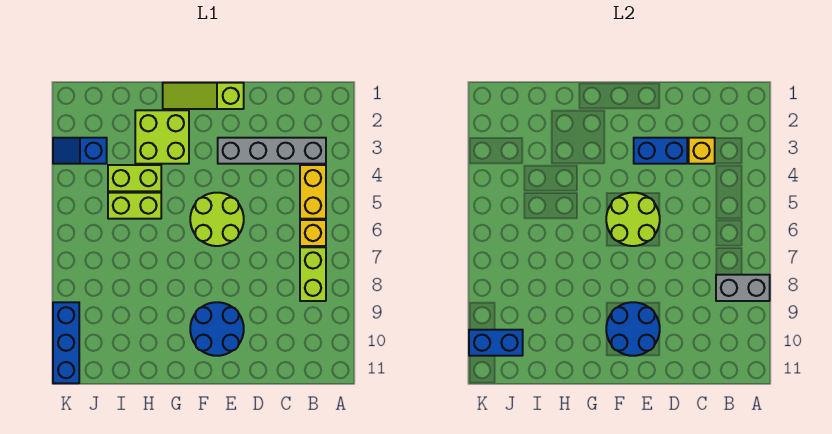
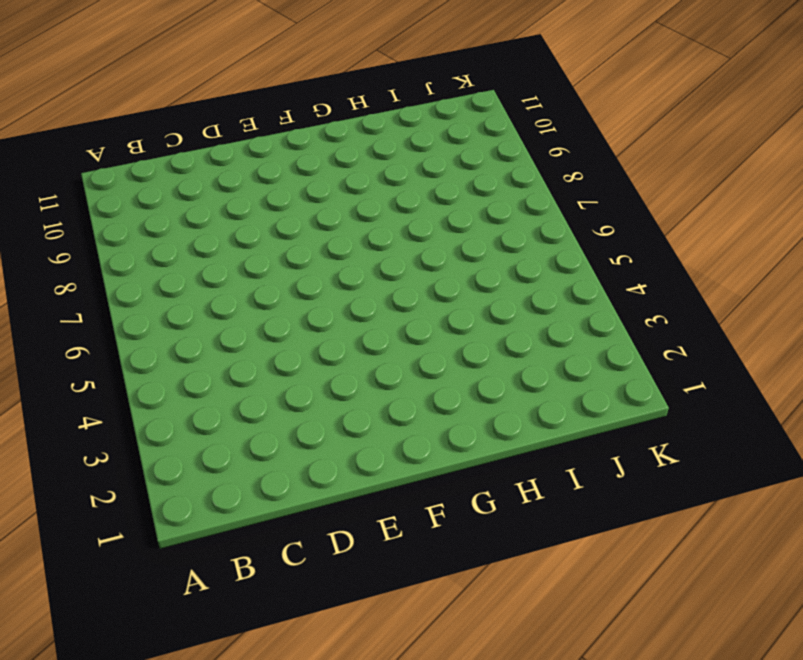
none -> grey brick B3:E3 level 1
none -> yellow brick B4:B5 level 1
none -> yellow brick B6 level 1

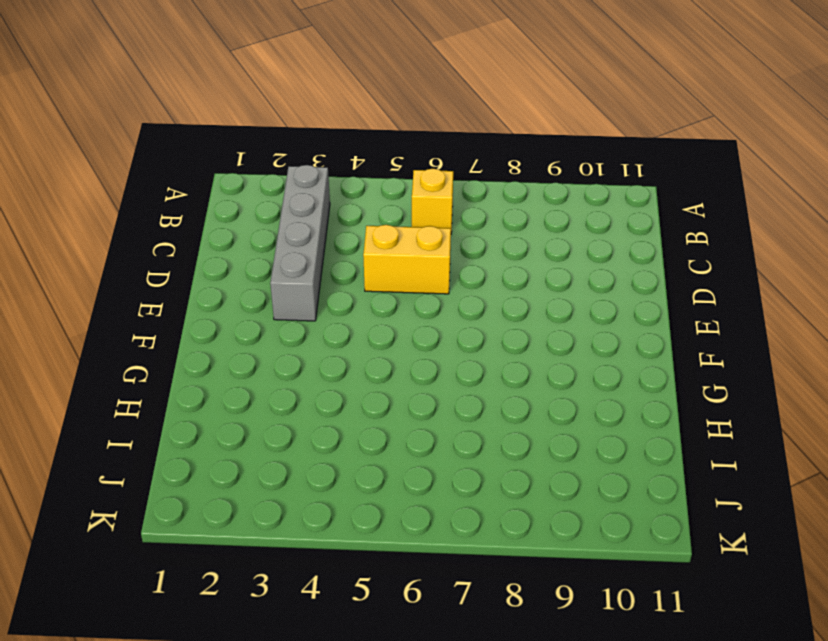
yellow brick D5:D6 level 1 -> yellow brick B4:B5 level 1
none -> lime brick B7:B8 level 1
none -> lime slope E1:G1 level 1 top E
none -> lime round brick E5:F6 level 1

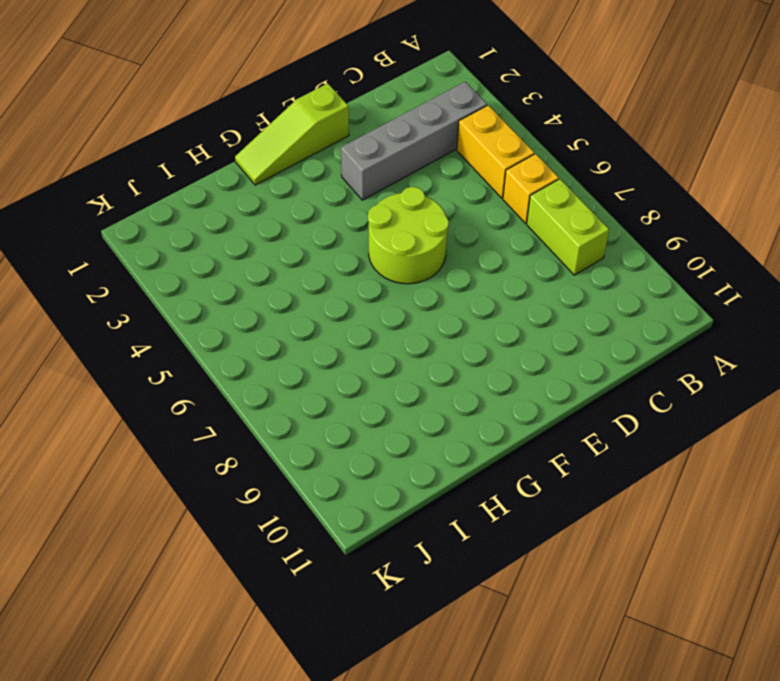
none -> blue round brick E9:F10 level 1
none -> lime brick G2:H3 level 1
none -> lime brick H4:I4 level 1

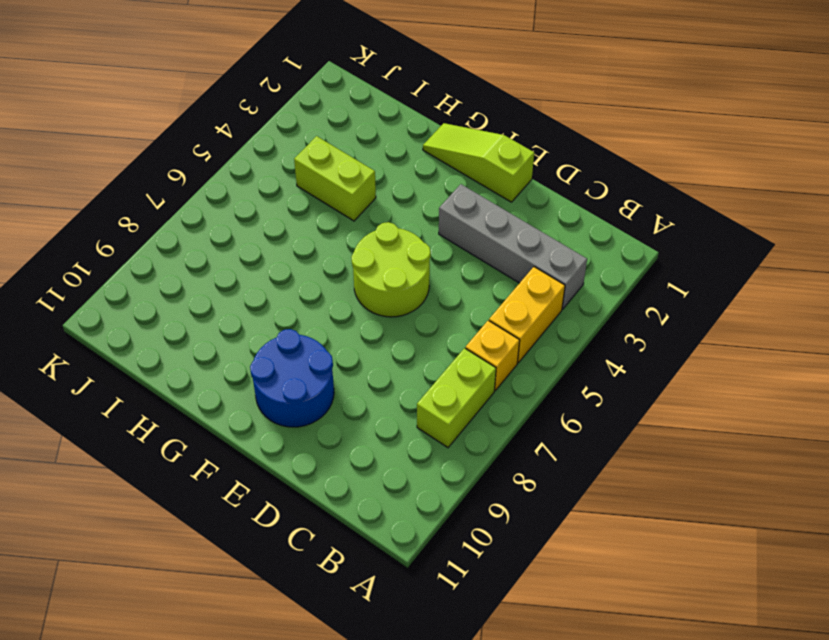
none -> lime brick G2:H3 level 1
none -> lime brick H5:I5 level 1
none -> blue slope J3:K3 level 1 top J

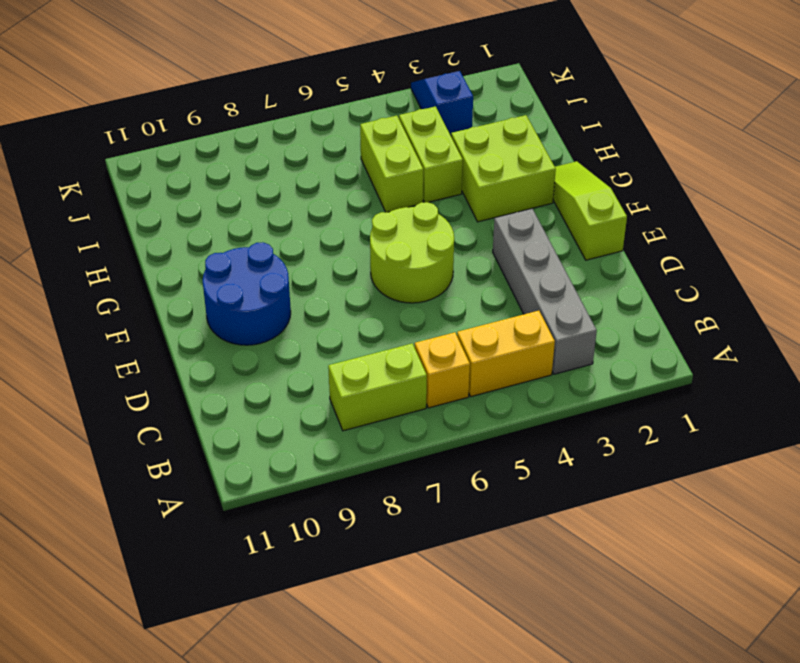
none -> blue brick K9:K11 level 1
none -> grey brick A8:B8 level 2
none -> yellow brick C3 level 2

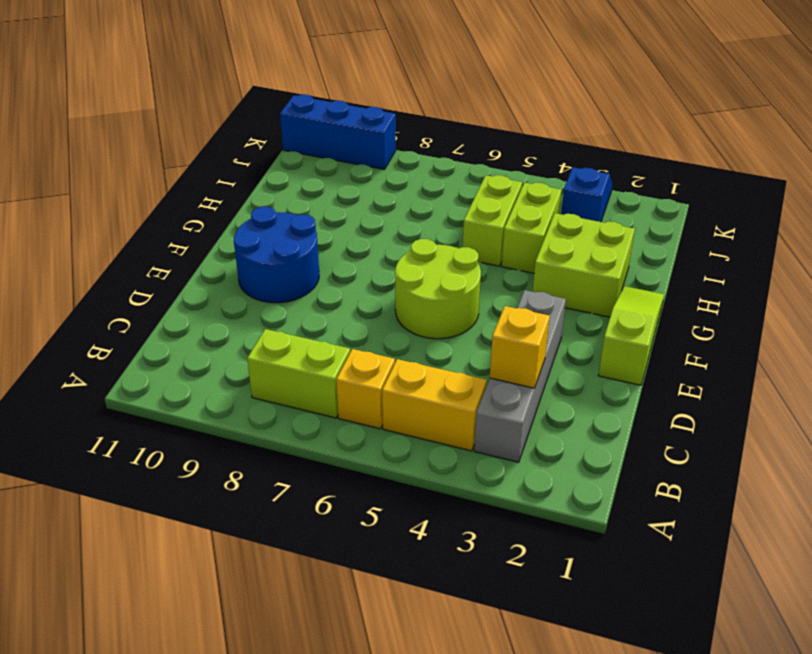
none -> grey brick A8:B8 level 2
none -> blue brick D3:E3 level 2
none -> lime round brick E5:F6 level 2

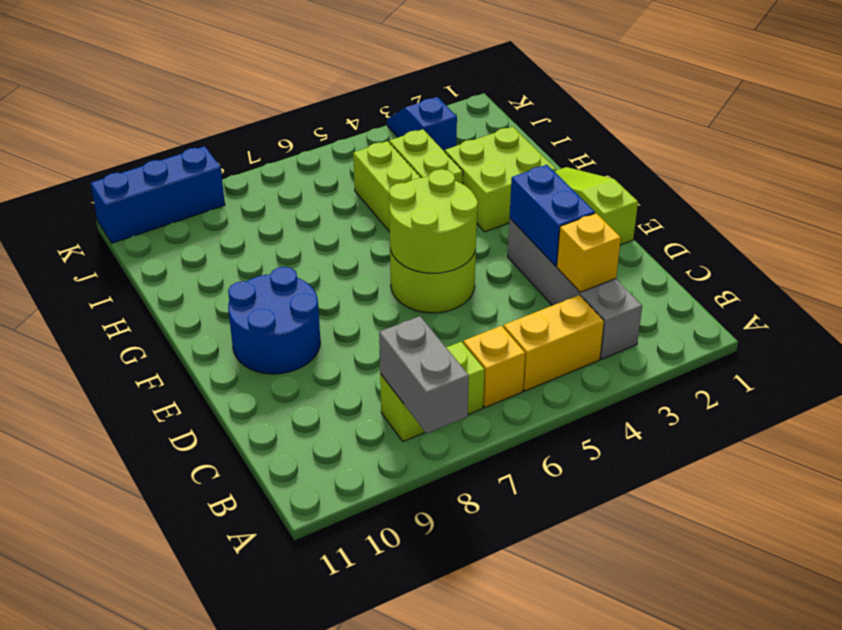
none -> blue round brick E9:F10 level 2
none -> blue brick J10:K10 level 2

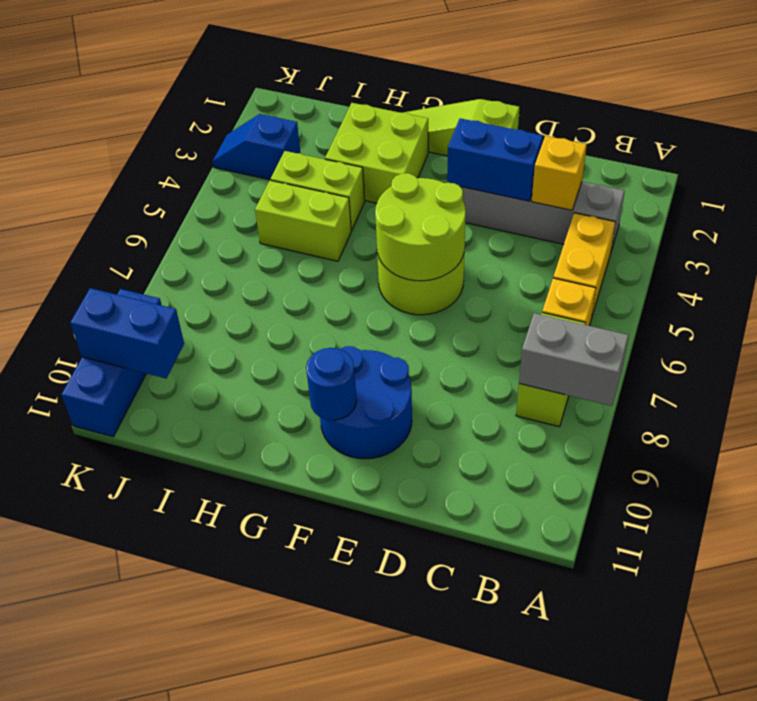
blue round brick F10 level 2 -> blue round brick E9:F10 level 2

